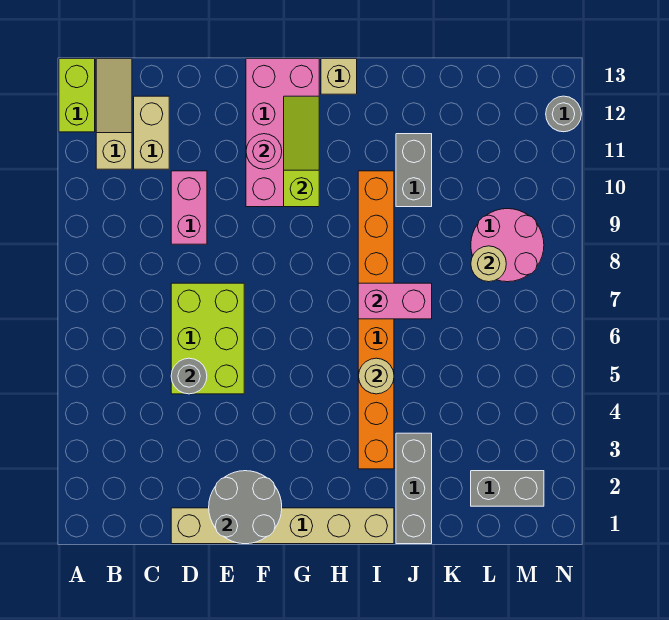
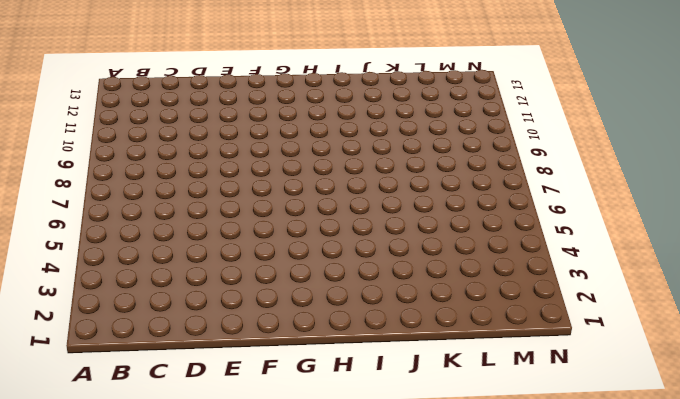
none -> lime brick A12:A13 level 1
none -> tan slope B11:B13 level 1 top 11
none -> tan brick C11:C12 level 1

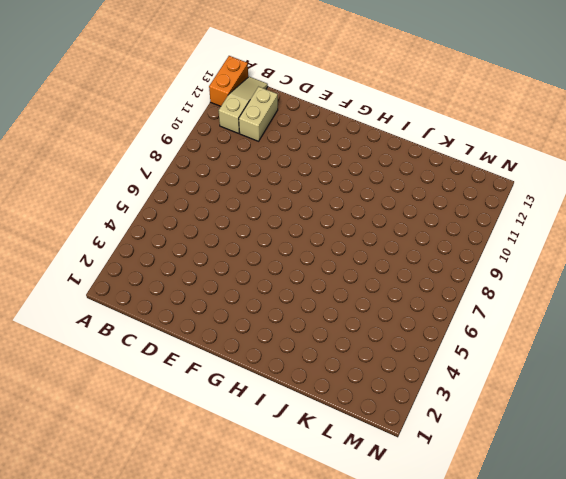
orange brick A12:A13 level 1 -> lime brick A12:A13 level 1
none -> tan brick D1:I1 level 1
none -> lime brick D5:E7 level 1
none -> pink brick D9:D10 level 1

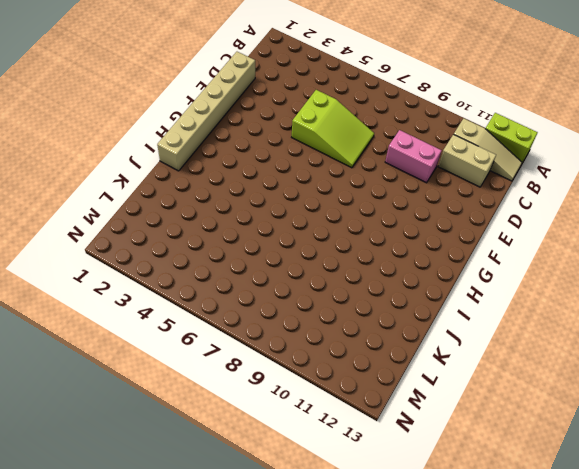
lime slope D5:E7 level 1 top 5 -> lime brick D5:E7 level 1
none -> pink brick F10:G13 level 1
none -> tan brick H13 level 1
none -> orange brick I3:I10 level 1

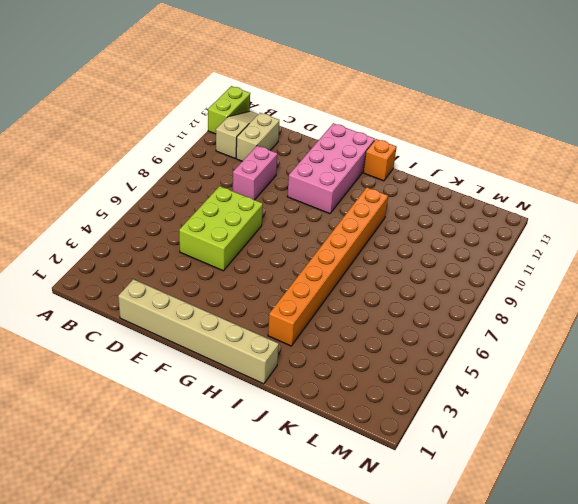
orange brick H13 level 1 -> tan brick H13 level 1
none -> grey brick J1:J3 level 1
none -> grey brick J10:J11 level 1
none -> grey brick L2:M2 level 1

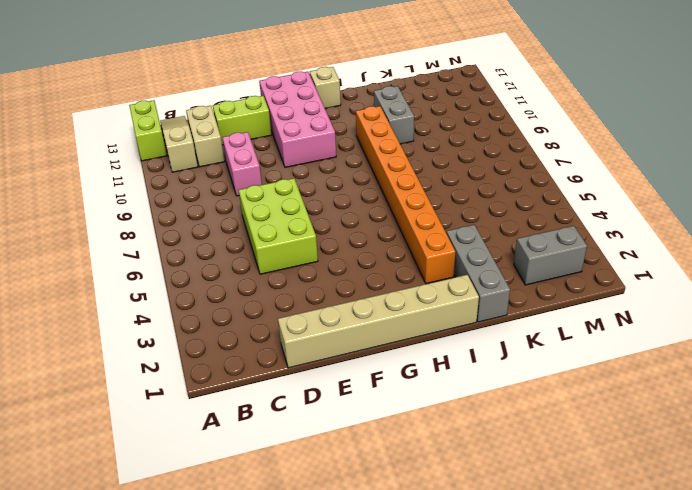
lime brick D12:E12 level 1 -> none
none -> pink round brick L8:M9 level 1
none -> grey round brick N12 level 1
none -> grey round brick D5 level 2

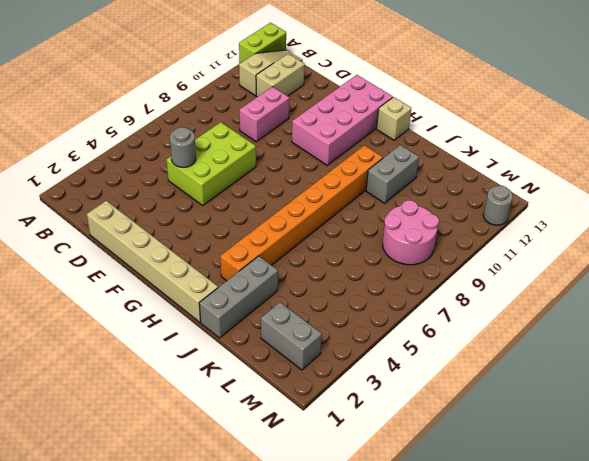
none -> grey round brick E1:F2 level 2
none -> pink round brick F11 level 2
none -> lime slope G10:G12 level 2 top 10

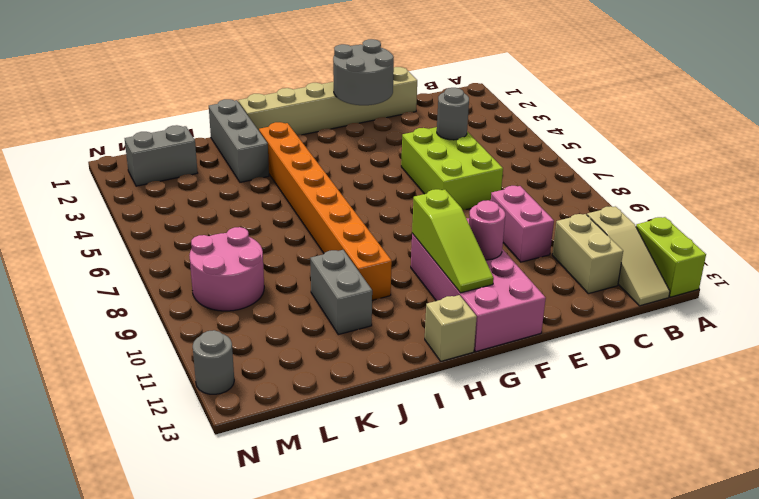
none -> tan round brick I5 level 2
none -> pink brick I7:J7 level 2
none -> tan round brick L8 level 2

